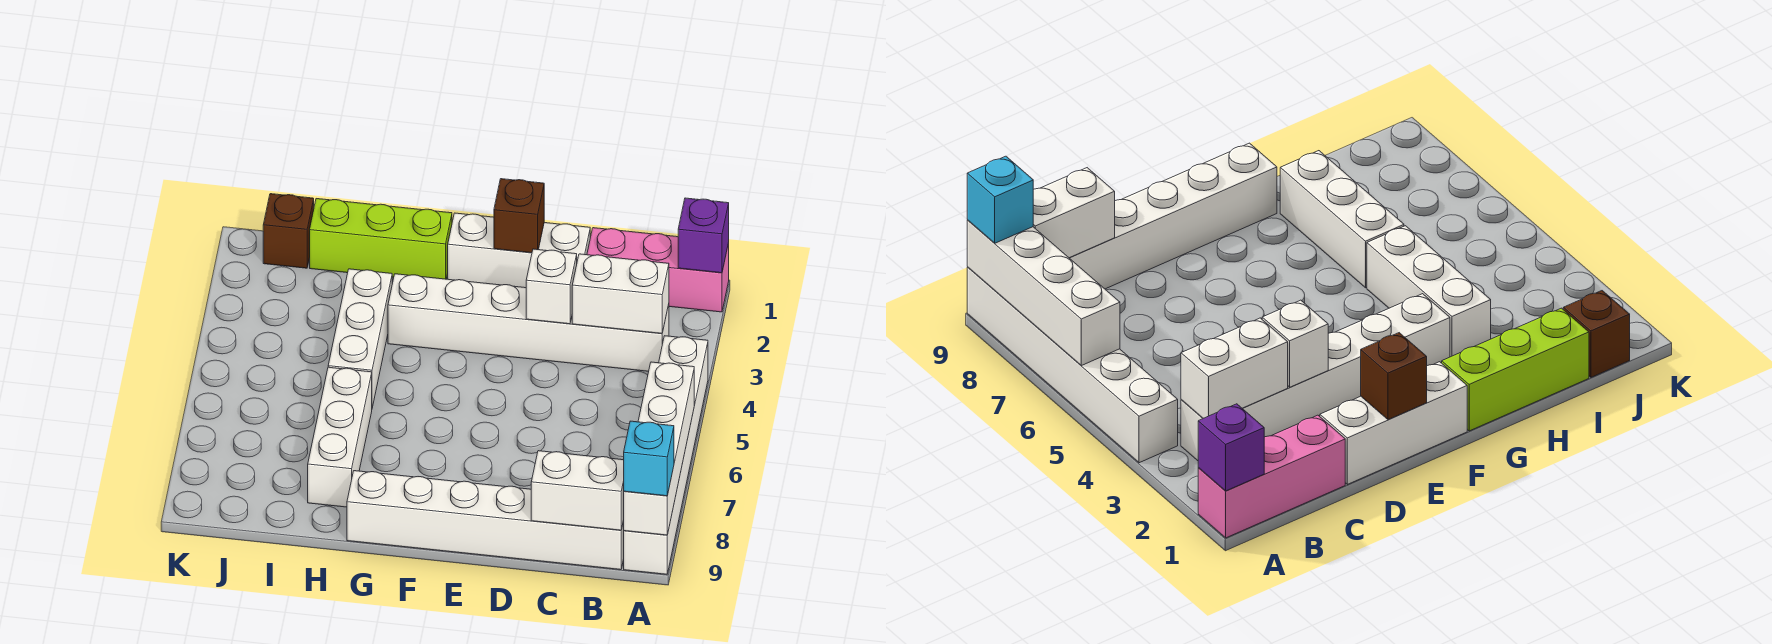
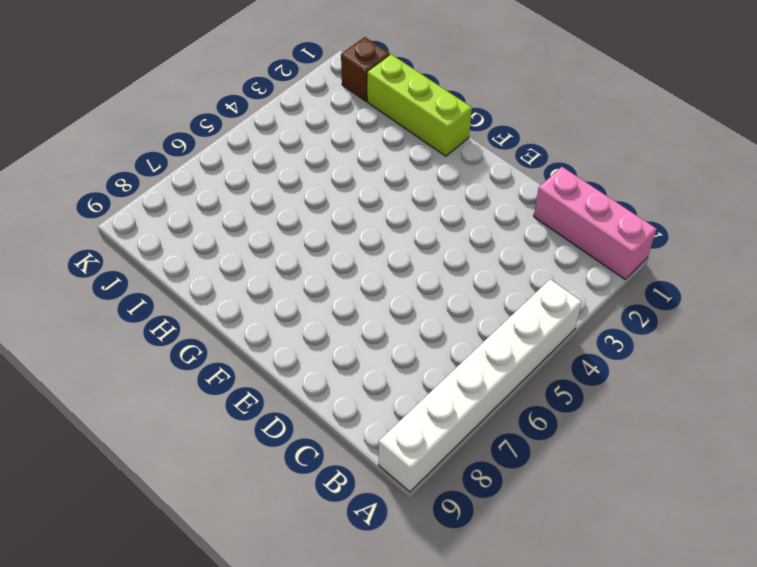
none -> white brick B3:G3 level 1
none -> white brick B9:G9 level 1
none -> white brick D1:F1 level 1

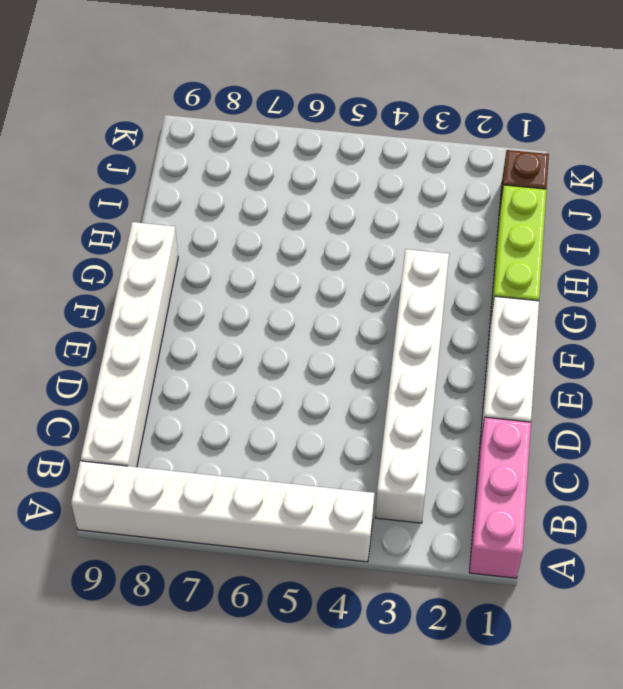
none -> white brick H3:H5 level 1
none -> white brick H6:H8 level 1
none -> purple brick A1 level 2

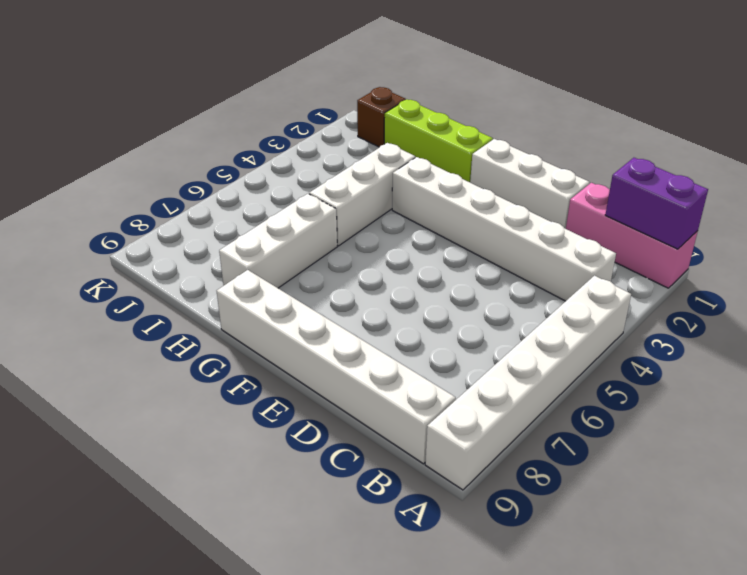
purple brick A1:B1 level 2 -> purple brick A1 level 2
none -> white brick A6:A9 level 2
none -> white brick B3:C3 level 2
none -> white brick B9:C9 level 2

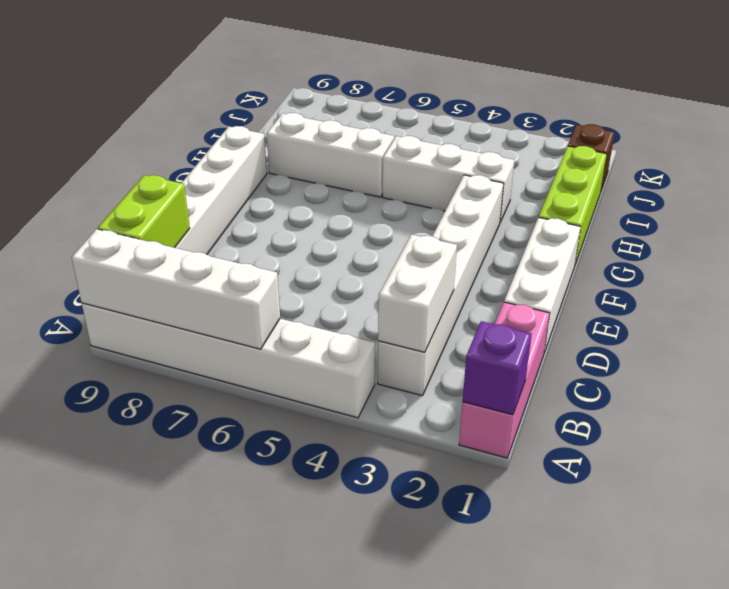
lime brick B9:C9 level 2 -> white brick B9:C9 level 2
none -> white brick D3 level 2
none -> brown brick E1 level 2
none -> cyan brick A9 level 3

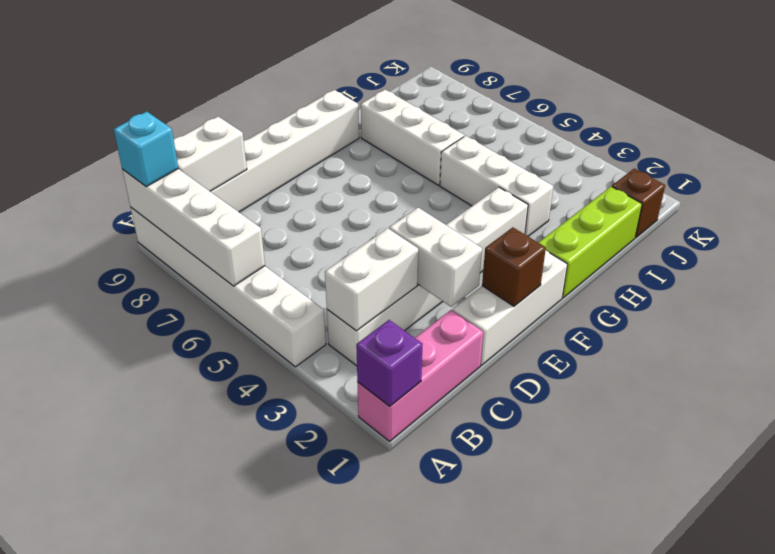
white brick D2:D3 level 2 -> white brick D3 level 2

